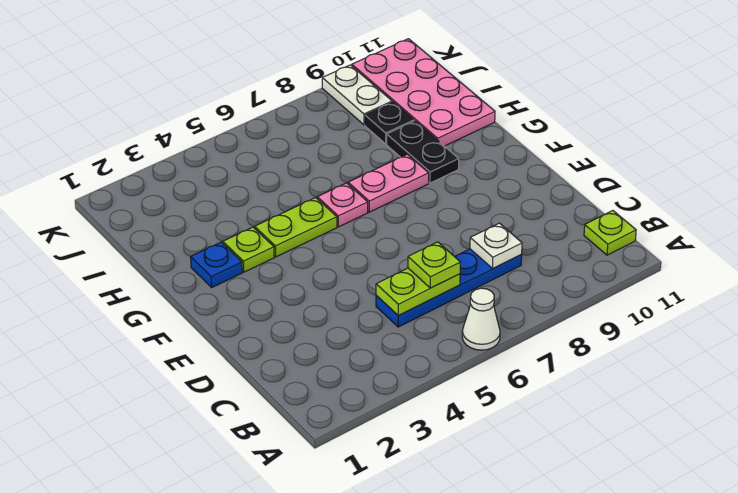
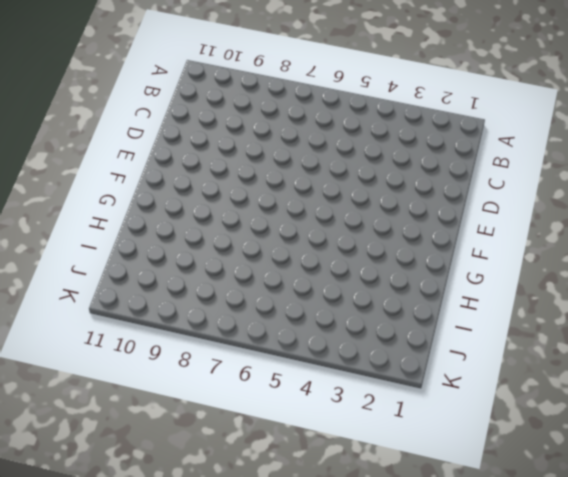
none -> white cone A6 level 1
none -> lime plate B11 level 1
none -> blue plate C5:C8 level 1

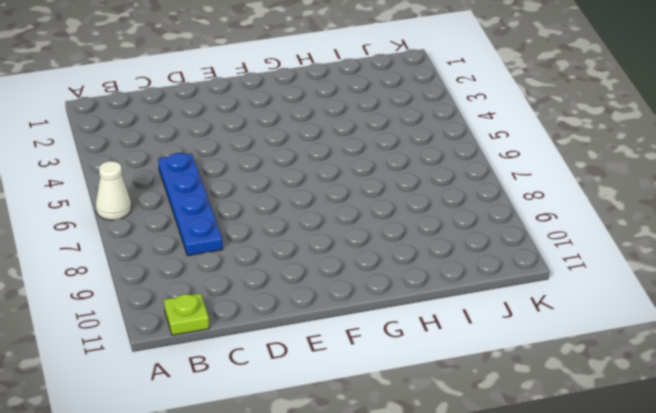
none -> blue plate G2 level 1
none -> lime plate G3 level 1
none -> lime plate G4:G5 level 1

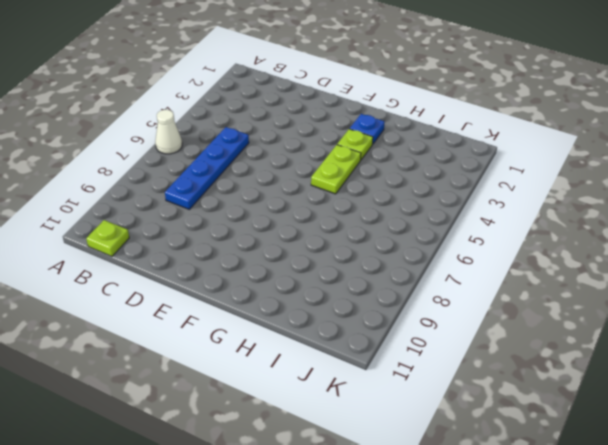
none -> pink plate G6 level 1
none -> pink plate G7:G8 level 1
none -> black plate G9:H9 level 1

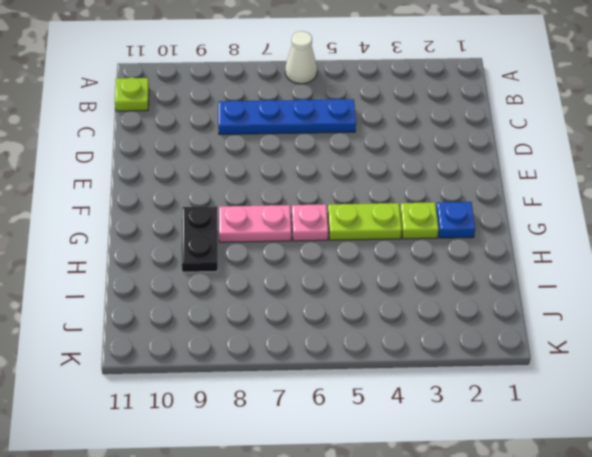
none -> pink plate H10:K11 level 1
none -> black plate I9 level 1
none -> white plate J9:K9 level 1

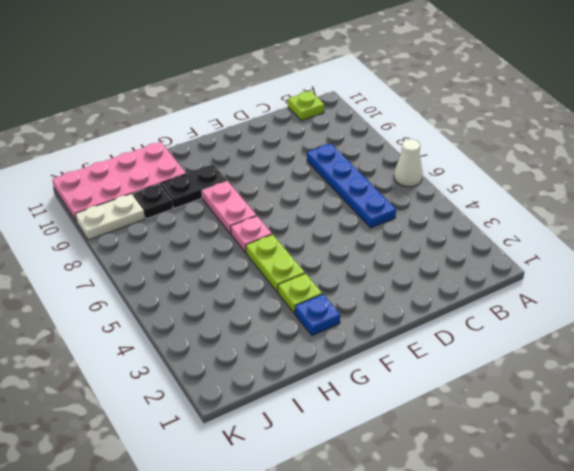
none -> lime plate C5:C6 level 2
none -> white plate C8 level 2
none -> lime plate C6 level 3

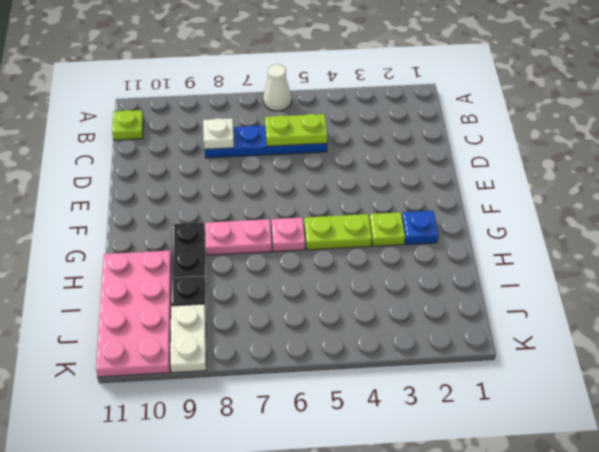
none -> lime plate C6 level 3

